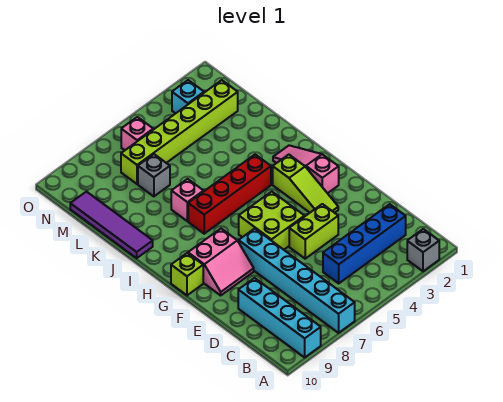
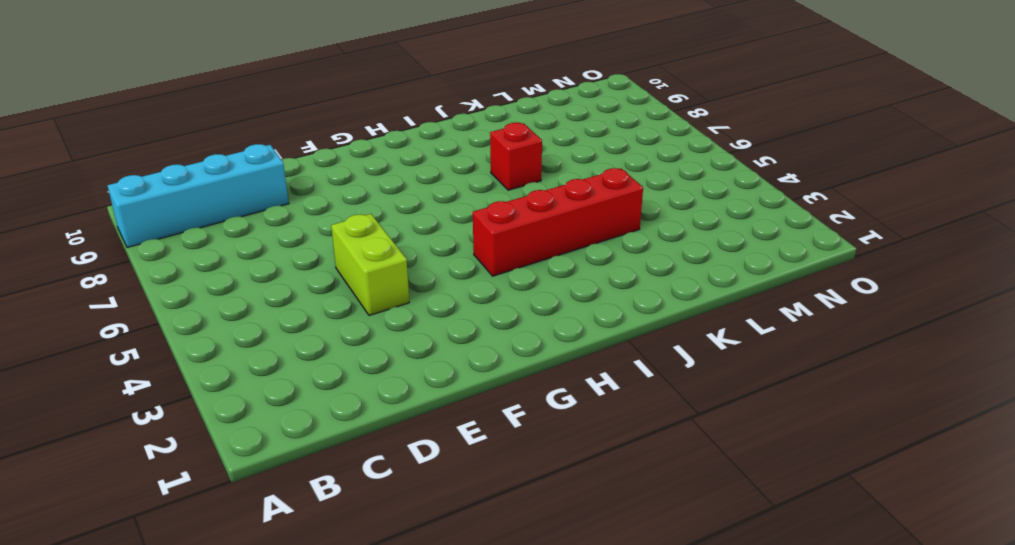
red brick H4:K4 level 1 -> red brick I4:I7 level 1
red brick J7 level 1 -> pink brick J7 level 1
none -> grey brick A2 level 1
none -> cyan brick A7:F7 level 1
none -> blue brick C2:C5 level 1

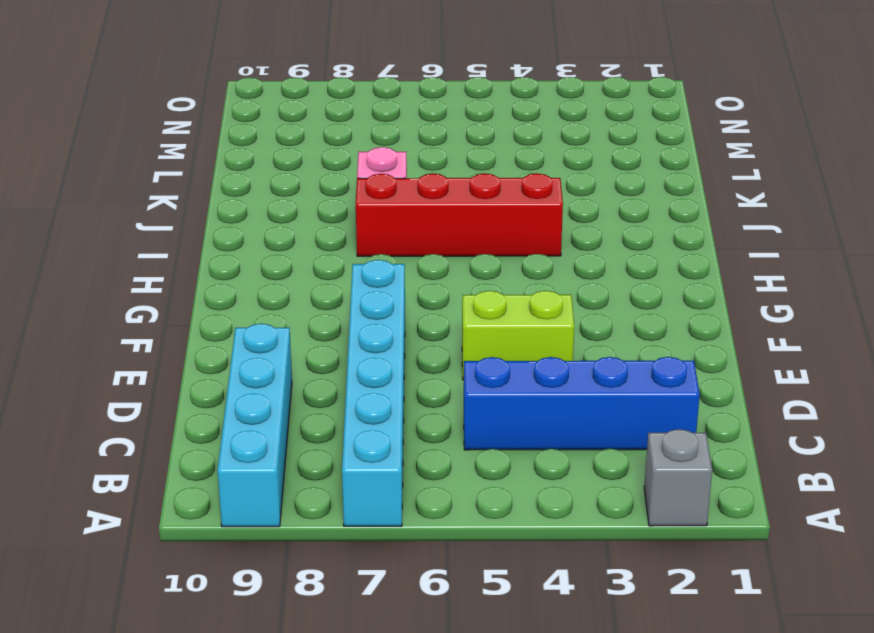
none -> lime slope F3:H3 level 1 top H
none -> lime brick F5:G6 level 1
none -> pink slope F8:G9 level 1 top G

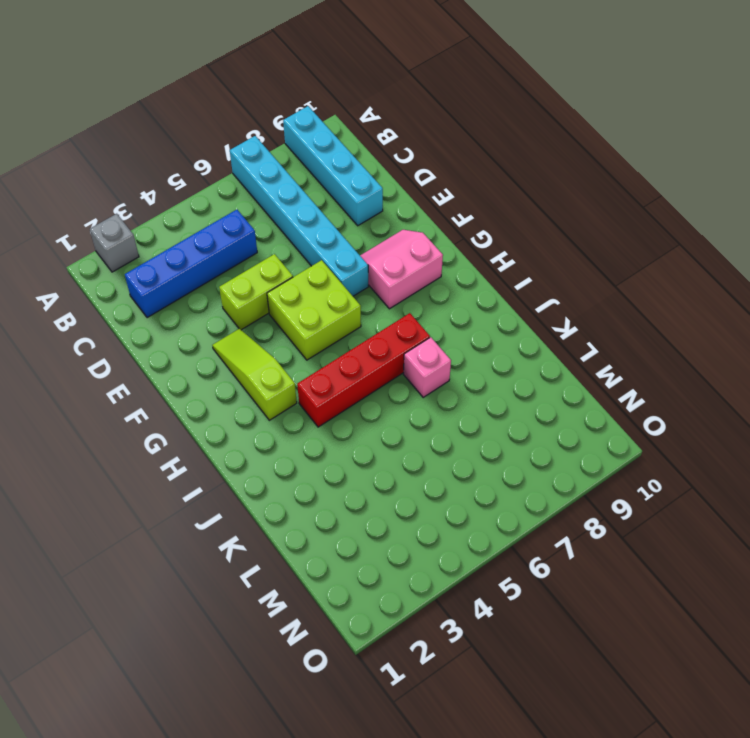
none -> pink slope G2:I2 level 1 top G
none -> lime brick G10 level 1
none -> purple tile J10:M10 level 1

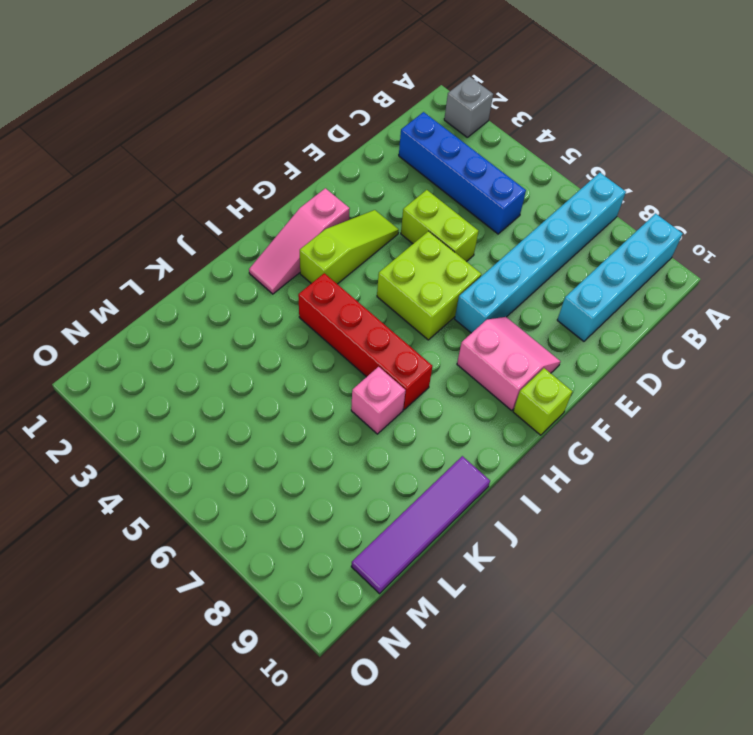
none -> grey brick L7 level 1
none -> lime brick M2:M7 level 1
none -> cyan brick N3 level 1

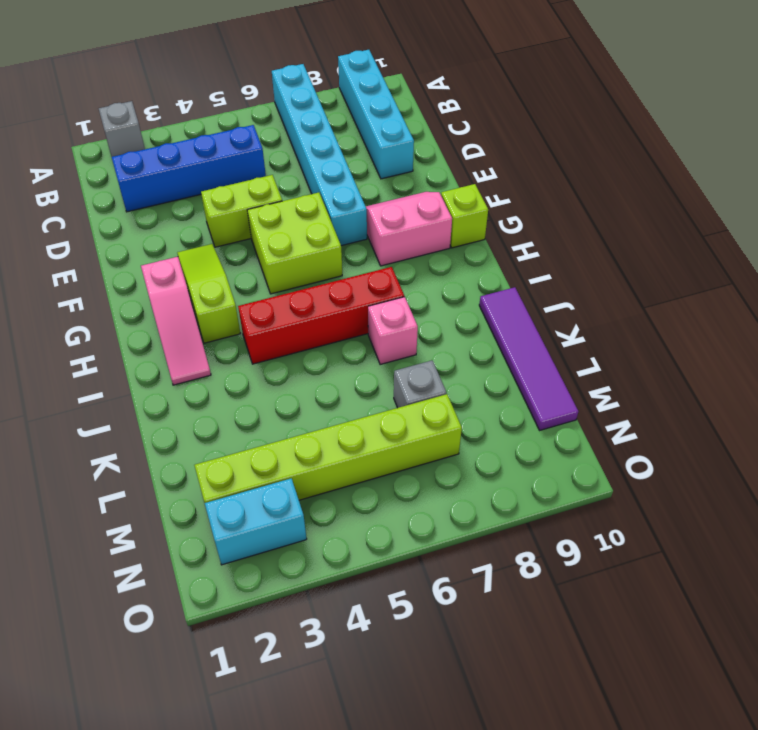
cyan brick N2:N3 level 1 -> cyan brick N3 level 1
none -> pink brick N6 level 1

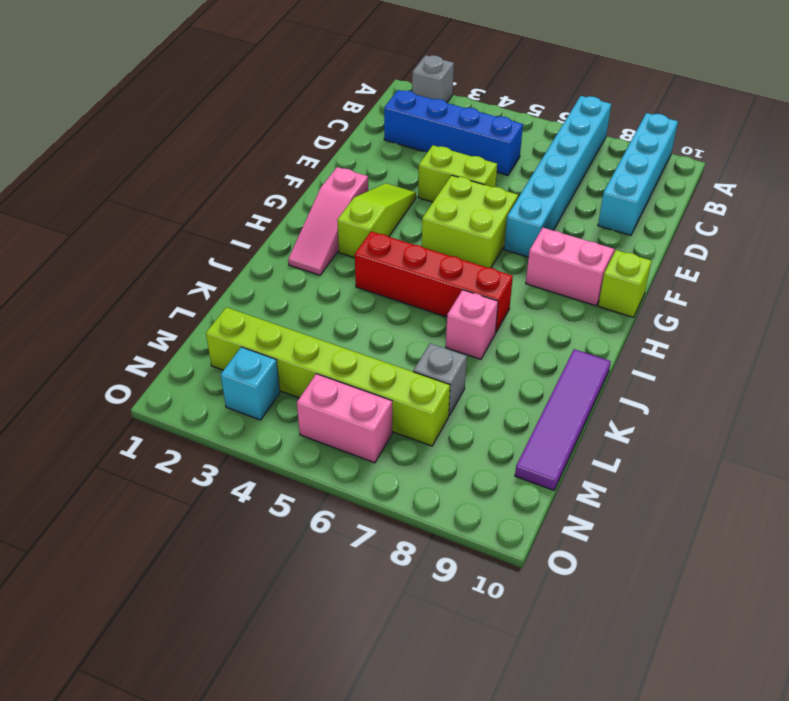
pink brick N5:N6 level 1 -> pink brick N6 level 1

